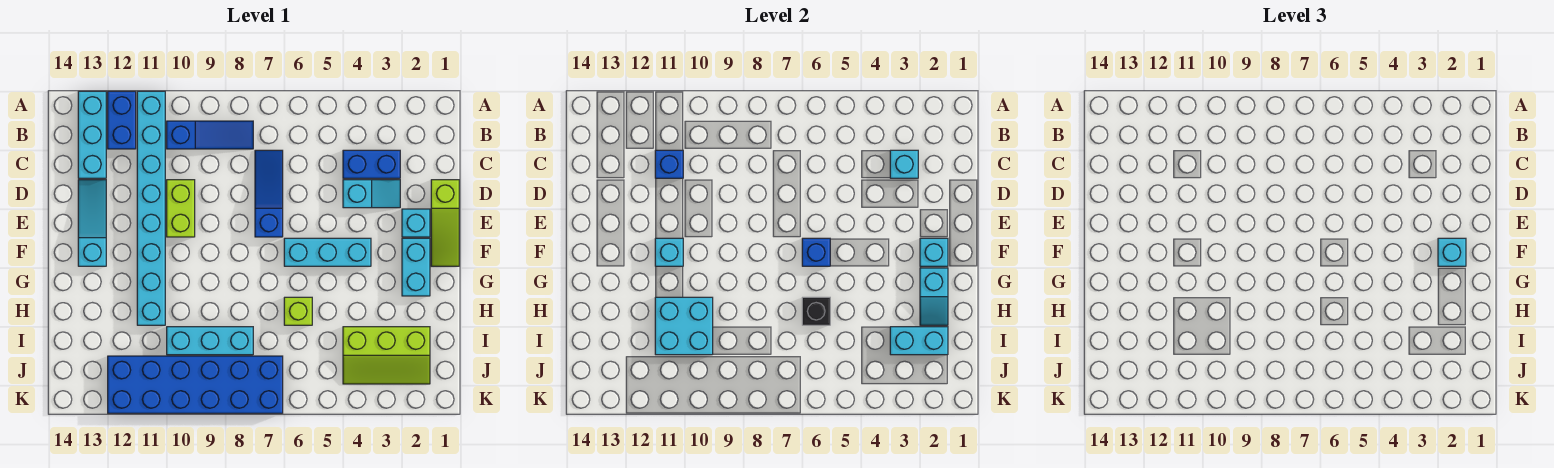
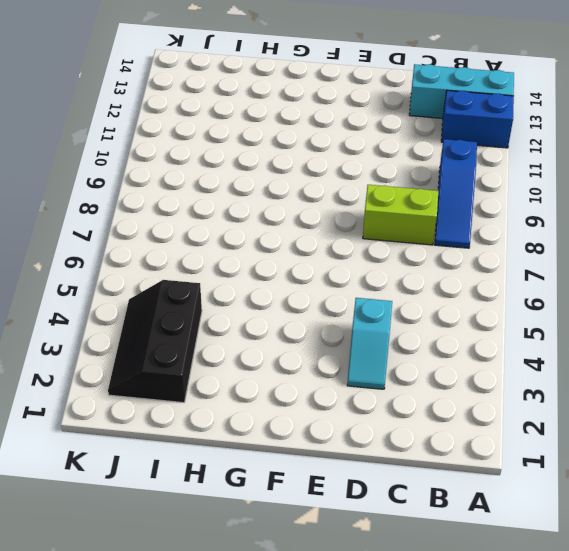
lime brick C8:D8 level 1 -> lime brick D10:E10 level 1
black slope I2:J4 level 1 top I -> lime slope I2:J4 level 1 top I
none -> cyan brick A11:H11 level 1
none -> blue brick C3:C4 level 1
none -> blue slope C7:E7 level 1 top E

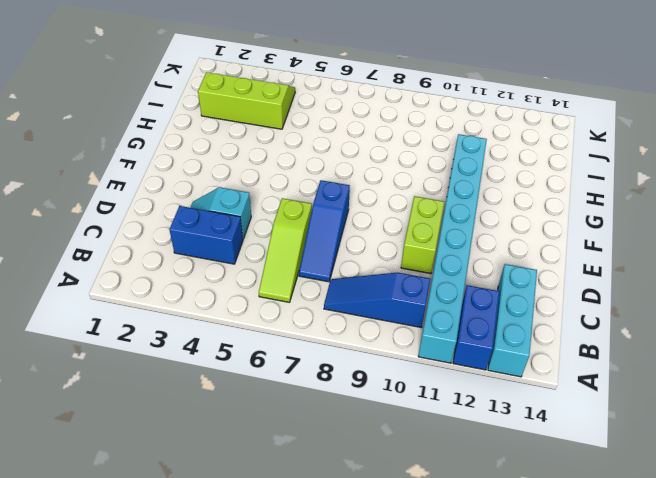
lime slope B6:D6 level 1 top D -> lime slope D1:F1 level 1 top D
none -> cyan slope D13:F13 level 1 top F
none -> cyan brick E2 level 1
none -> cyan brick F2:G2 level 1

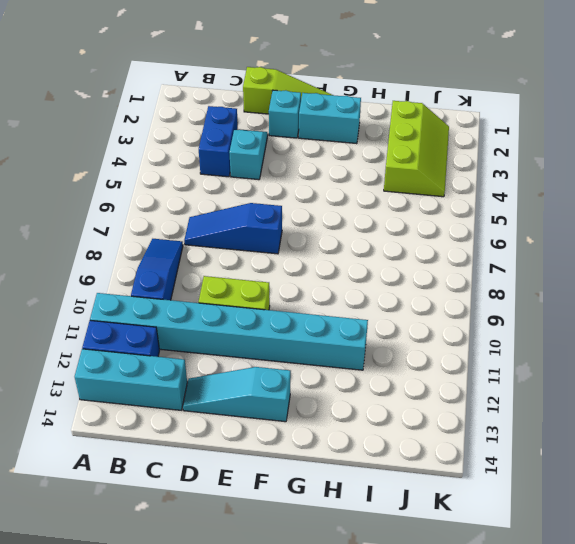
none -> cyan brick F4:F6 level 1
none -> lime brick H6 level 1
none -> cyan brick I8:I10 level 1

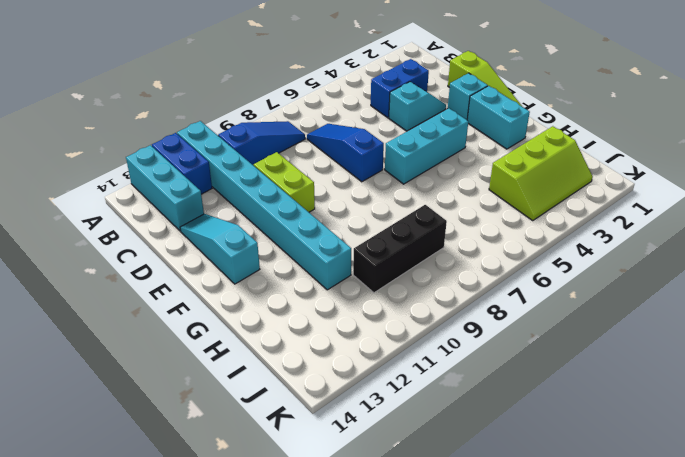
black brick I8:I10 level 1 -> cyan brick I8:I10 level 1
none -> lime brick H6 level 1
none -> blue brick J7:K12 level 1
none -> cyan brick C3 level 2

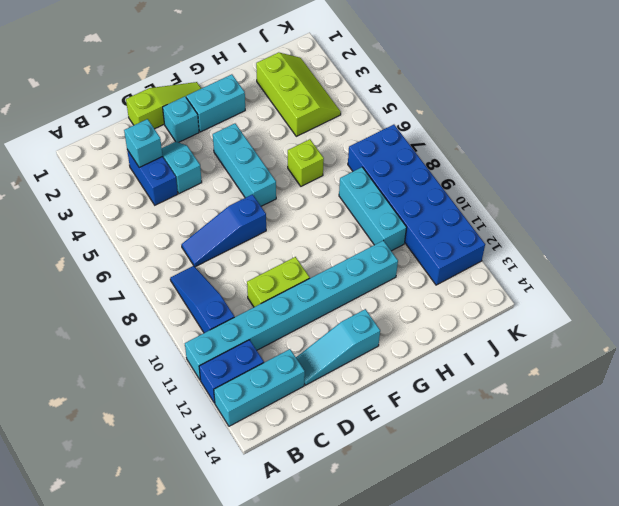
none -> blue brick C11 level 2
none -> cyan brick F2 level 2
none -> blue brick F6 level 2

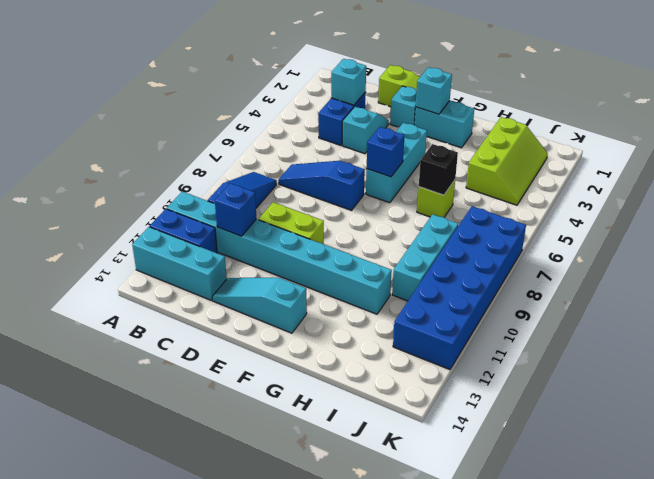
none -> cyan brick F11 level 2
none -> cyan slope G2:H2 level 2 top G
none -> cyan brick H10:I11 level 2

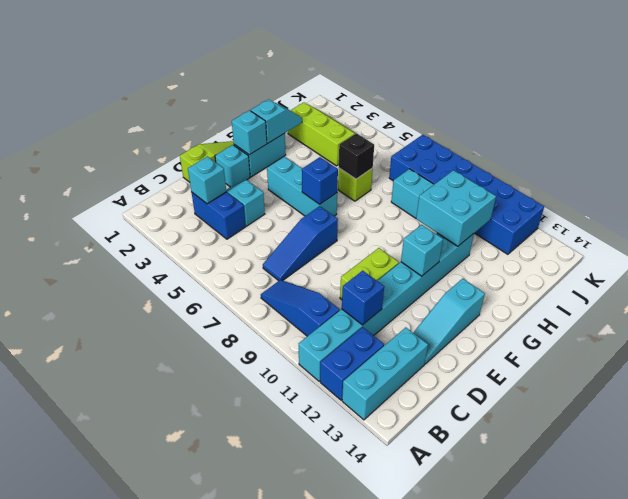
none -> cyan brick I2:I3 level 2
none -> cyan brick F2 level 3

